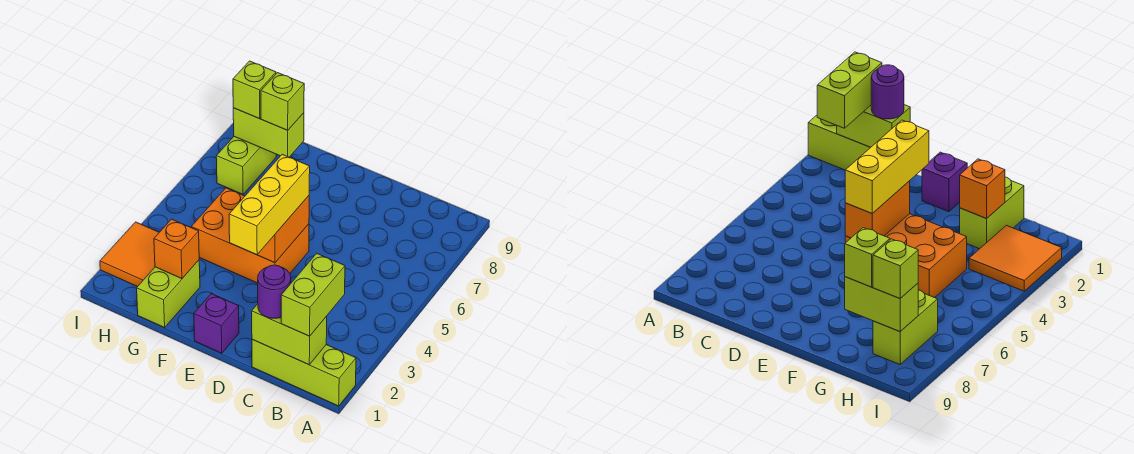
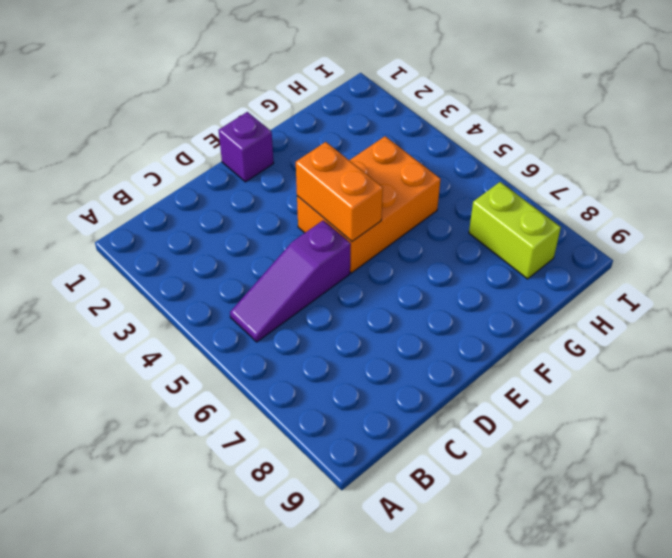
purple slope B5:D5 level 1 top D -> none
none -> lime brick A1:C1 level 1
none -> lime brick G1:G2 level 1
none -> orange tile H2:I3 level 1

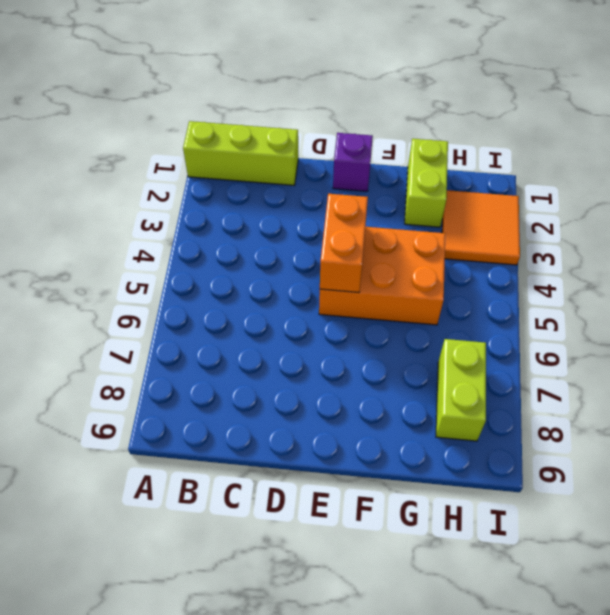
none -> lime brick B1:C1 level 2
none -> orange brick G2 level 2
none -> lime brick G8:H8 level 2

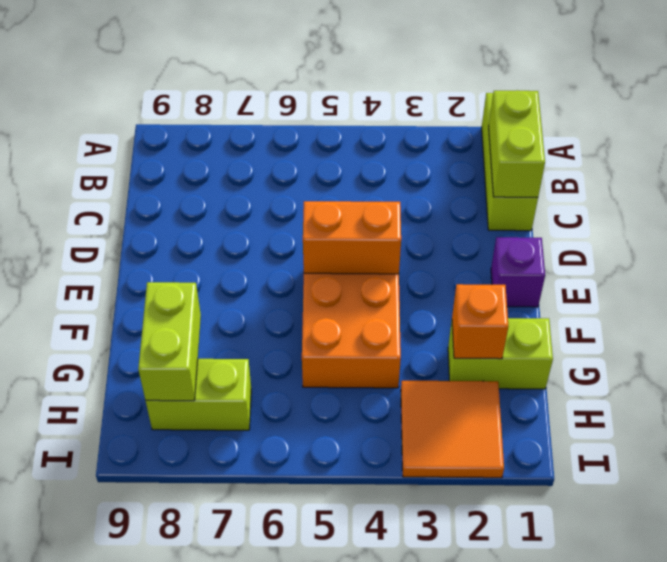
none -> lime brick B1:B2 level 3
none -> purple round brick C1 level 3
none -> yellow brick E3:E5 level 3

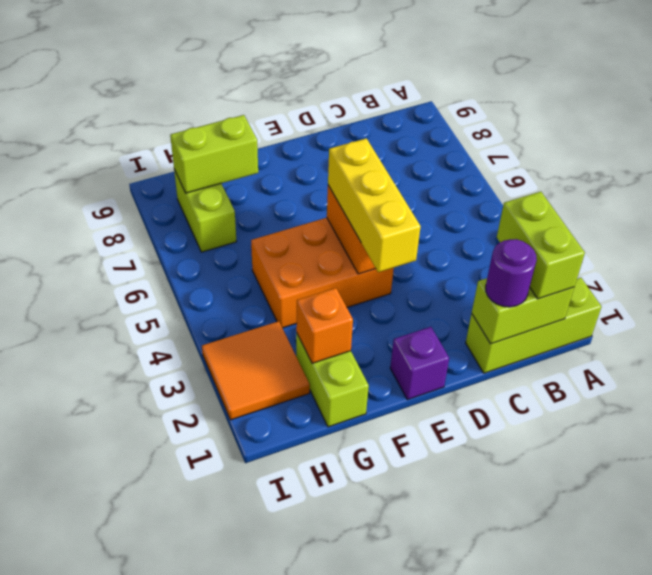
none -> lime brick G8 level 3
none -> lime brick H8 level 3

